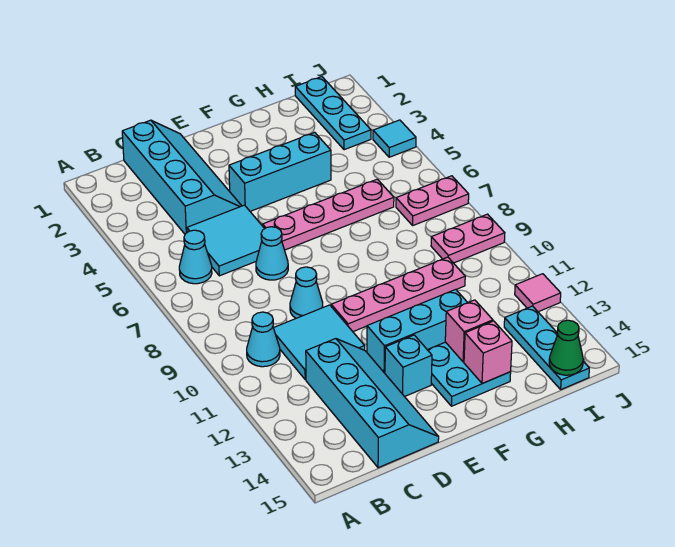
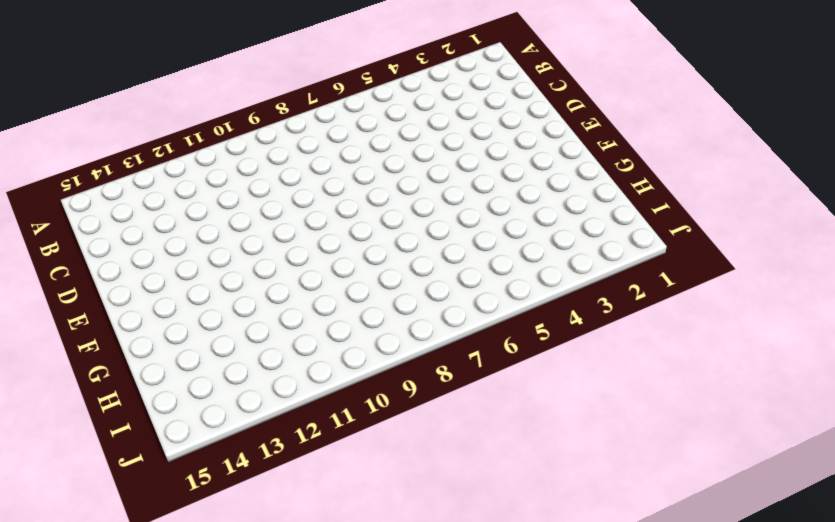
none -> cyan cone B6 level 1
none -> cyan cone B10 level 1
none -> cyan slope C1:D4 level 1 top C

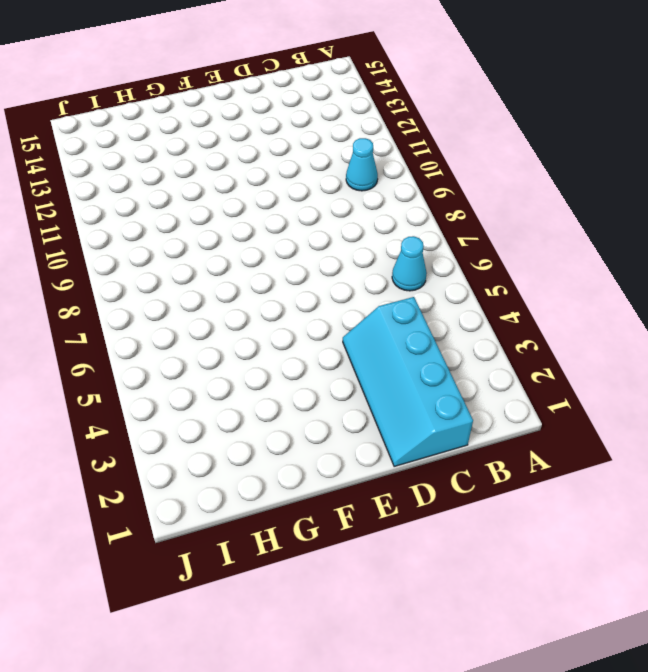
none -> cyan tile C5:D6 level 1
none -> cyan tile C10:D11 level 1
none -> cyan slope C12:D15 level 1 top C

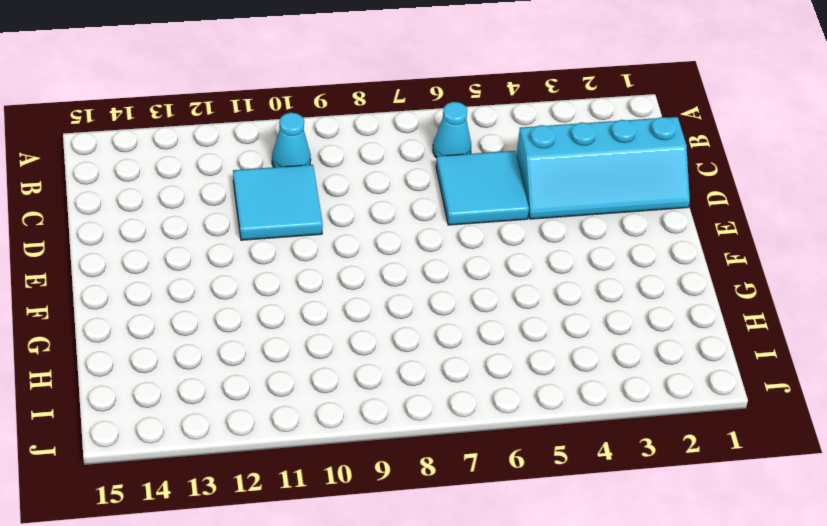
none -> cyan slope C12:D15 level 1 top C
none -> cyan cone D7 level 1
none -> cyan cone D9 level 1

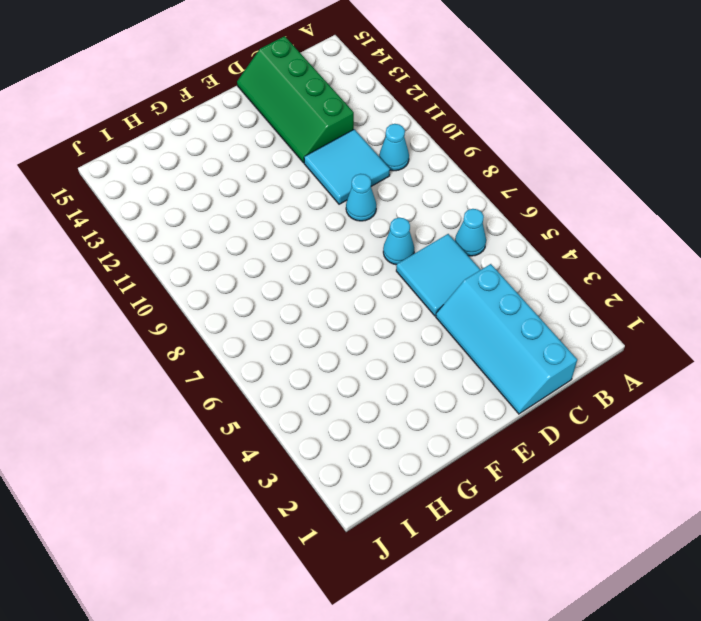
green slope C12:D15 level 1 top C -> cyan slope C12:D15 level 1 top C
none -> cyan brick E4:G4 level 1
none -> pink plate E6:H6 level 1
none -> pink plate E10:H10 level 1

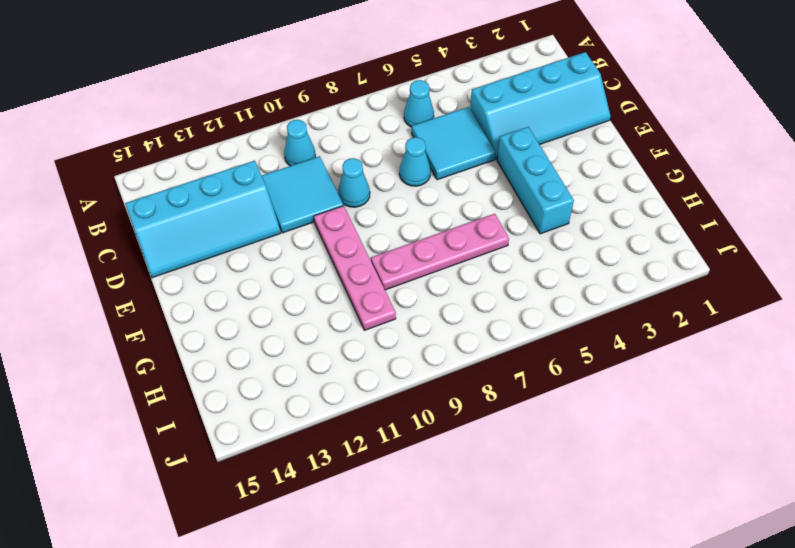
pink plate G6:G9 level 1 -> pink plate E6:H6 level 1
none -> cyan brick E12:G12 level 1
none -> cyan brick E13 level 1
none -> cyan plate F13:G14 level 1

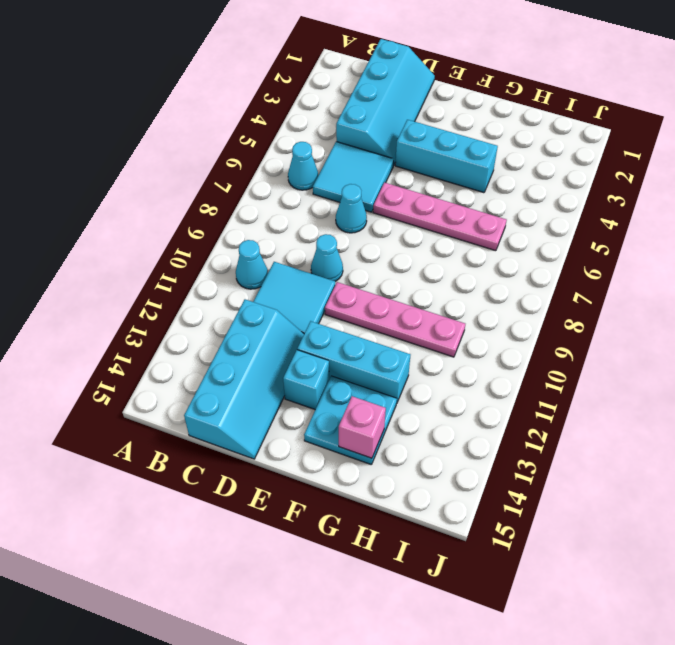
none -> cyan plate I1:I3 level 1
none -> pink plate I7:J7 level 1
none -> pink plate I9:J9 level 1

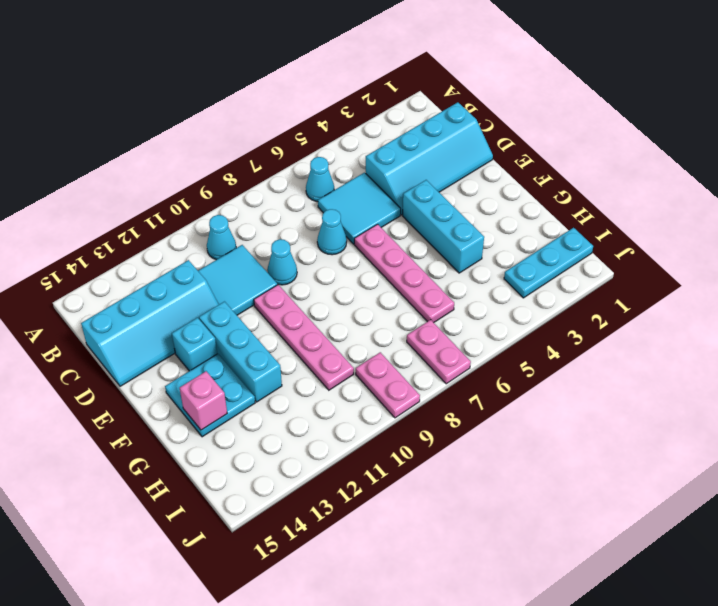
none -> cyan plate I13:I15 level 1
none -> cyan tile J4 level 1
none -> pink tile J12 level 1

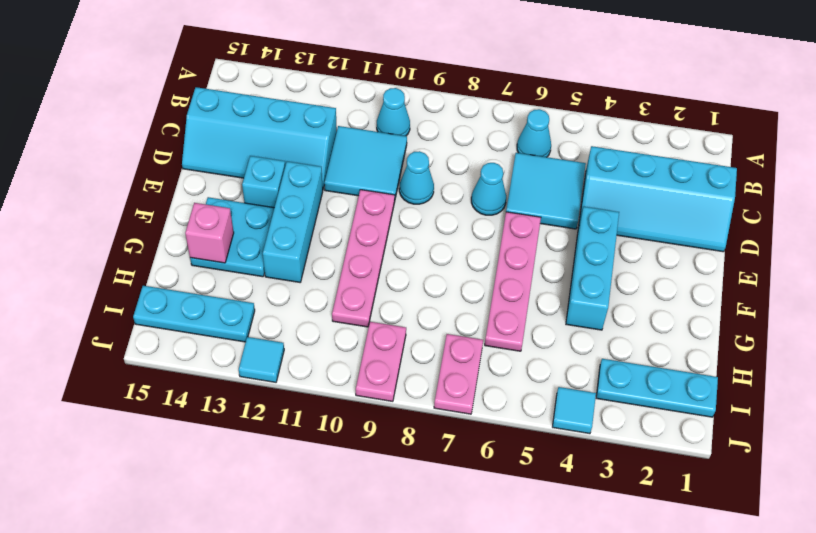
cyan tile J12 level 1 -> pink tile J12 level 1
none -> pink brick G13 level 2
none -> green cone I15 level 2

